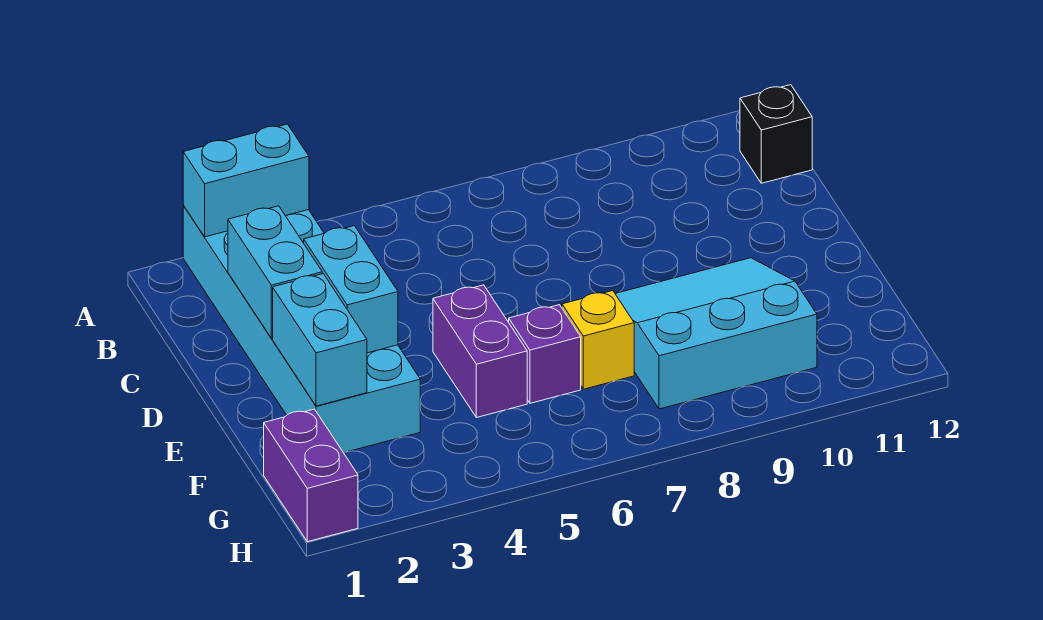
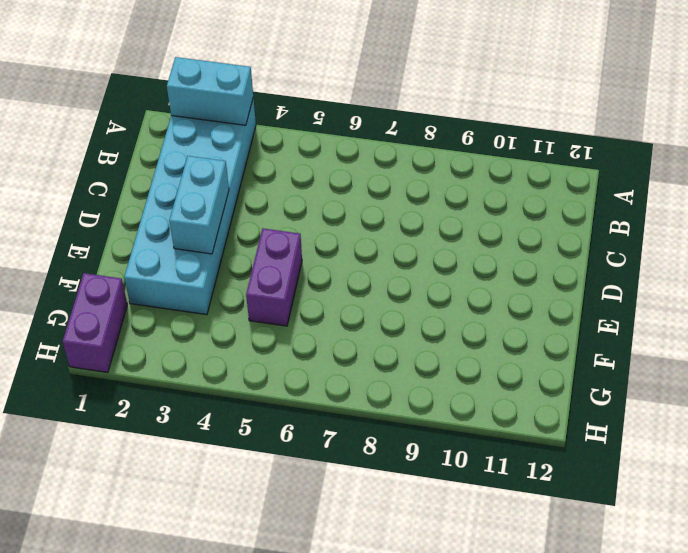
none -> black brick B12 level 1
none -> cyan slope E8:G10 level 1 top G

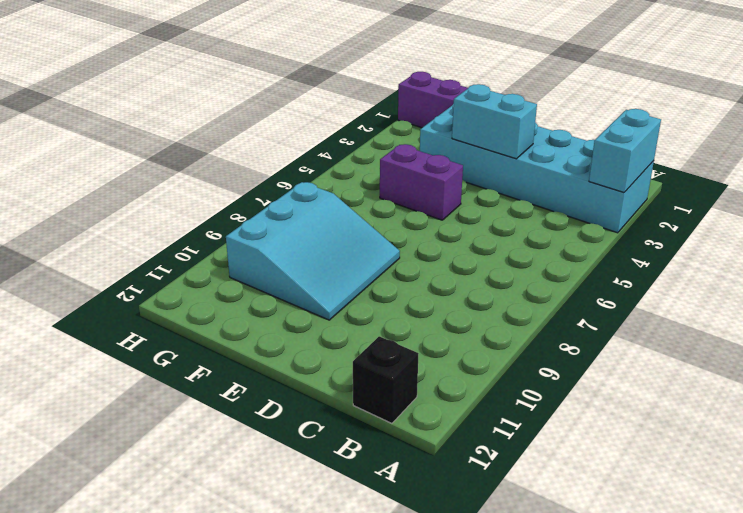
none -> purple brick F6 level 1
none -> yellow brick F7 level 1

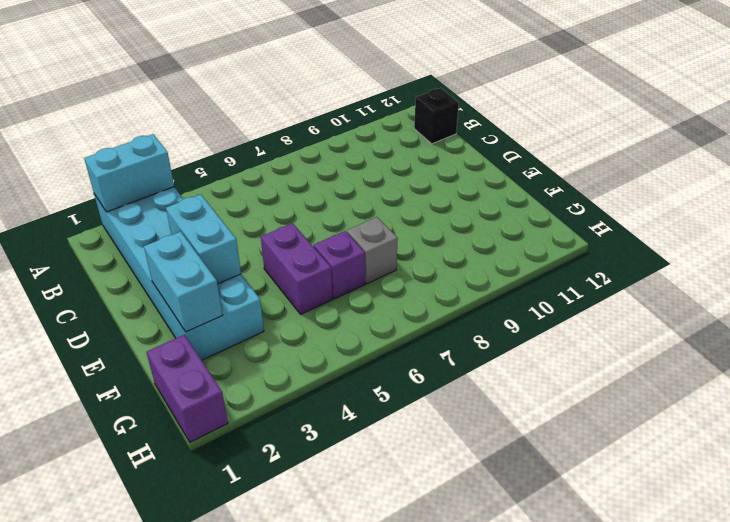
grey brick F7 level 1 -> yellow brick F7 level 1
none -> cyan slope E8:G10 level 1 top G
none -> cyan brick C2:D2 level 2

